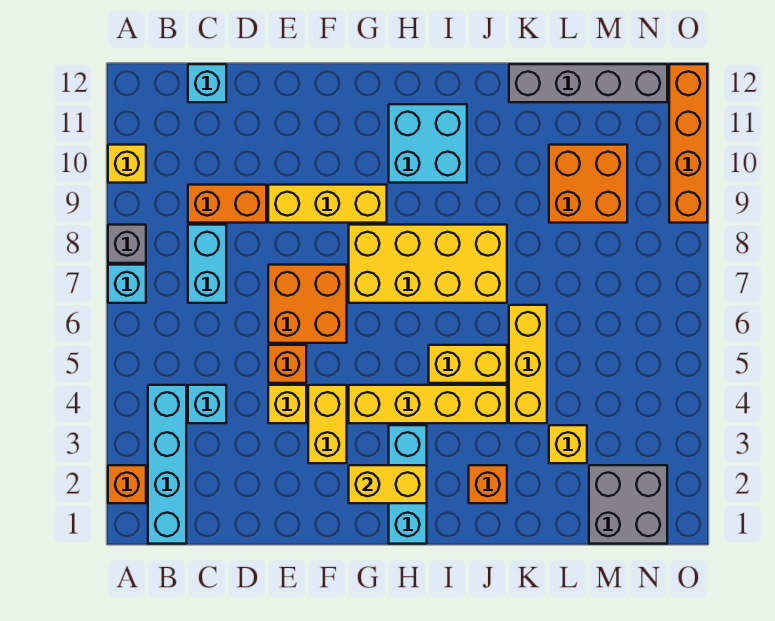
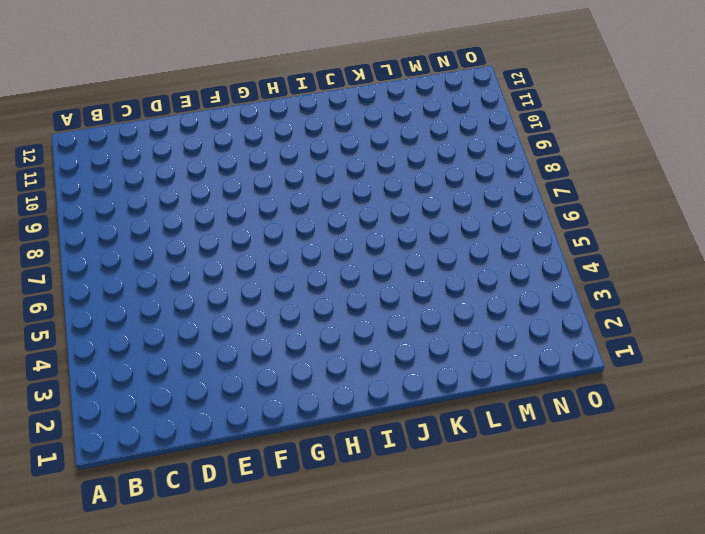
none -> orange brick A2 level 1
none -> cyan brick A7 level 1
none -> grey brick A8 level 1

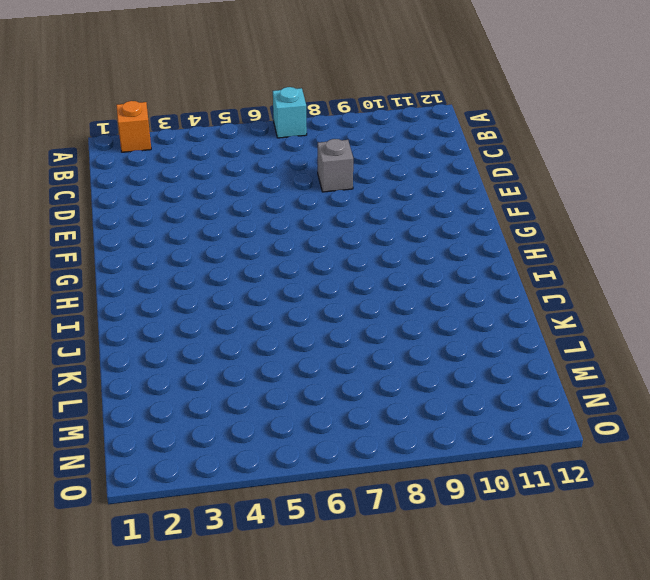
grey brick D8 level 1 -> grey brick A8 level 1
none -> yellow brick A10 level 1
none -> cyan brick B1:B4 level 1
none -> cyan brick C4 level 1

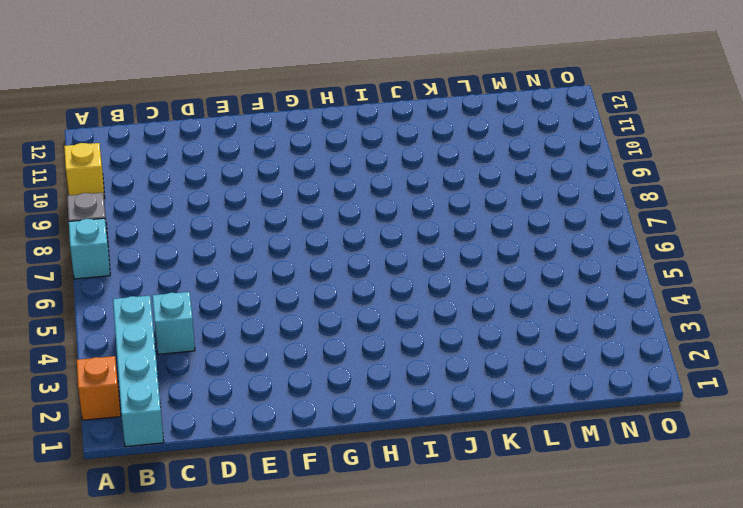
none -> cyan brick C7:C8 level 1
none -> orange brick C9:D9 level 1
none -> cyan brick C12 level 1

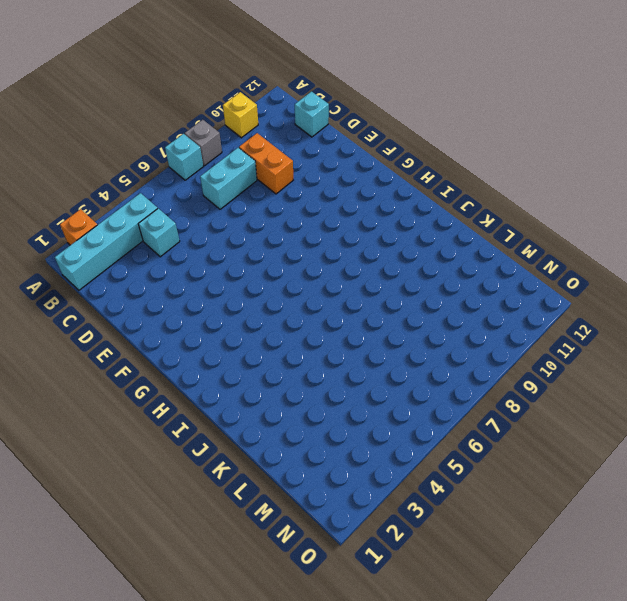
none -> yellow brick E4 level 1
none -> orange brick E5 level 1
none -> orange brick E6:F7 level 1

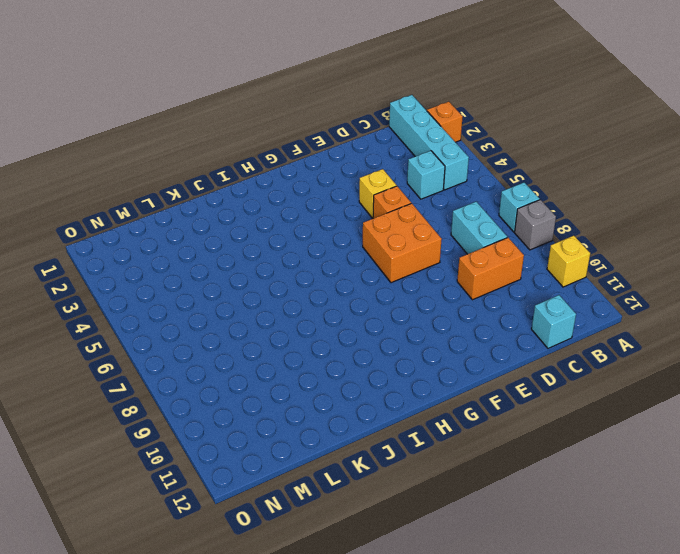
none -> yellow brick E9:G9 level 1
none -> yellow brick F3:F4 level 1
none -> yellow brick G4:J4 level 1

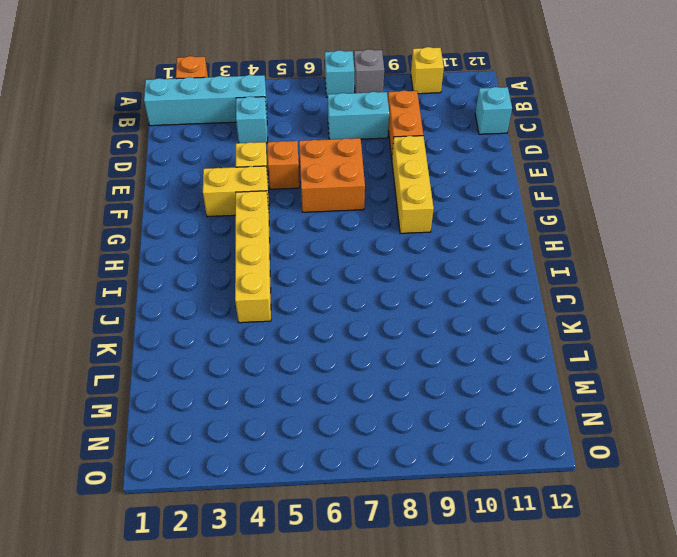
none -> yellow brick G7:J8 level 1
none -> cyan brick H1:H3 level 1
none -> cyan brick H10:I11 level 1

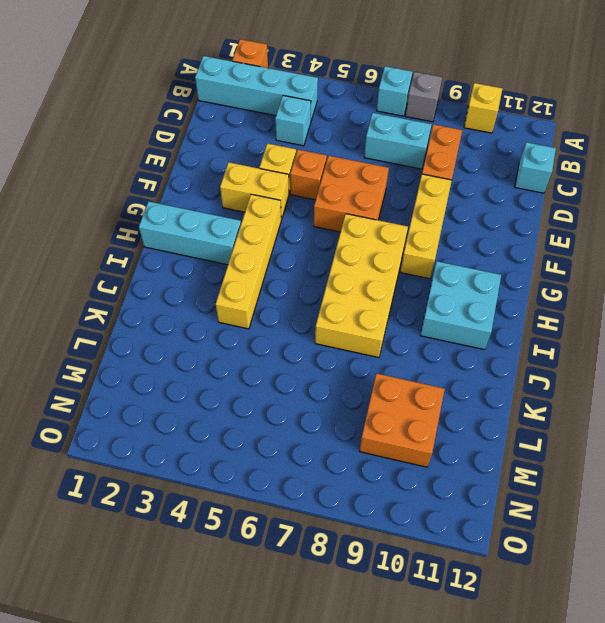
none -> yellow brick I5:J5 level 1
none -> orange brick J2 level 1
none -> yellow brick K4:K6 level 1

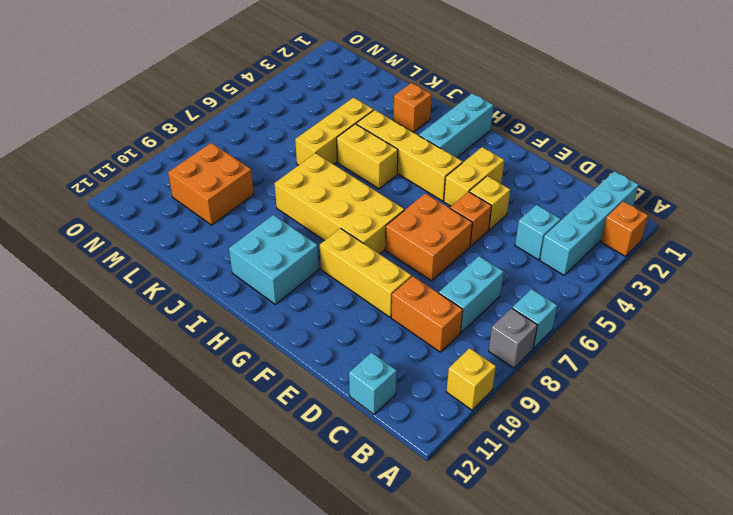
none -> grey brick K12:N12 level 1
none -> yellow brick L3 level 1
none -> grey brick M1:N2 level 1

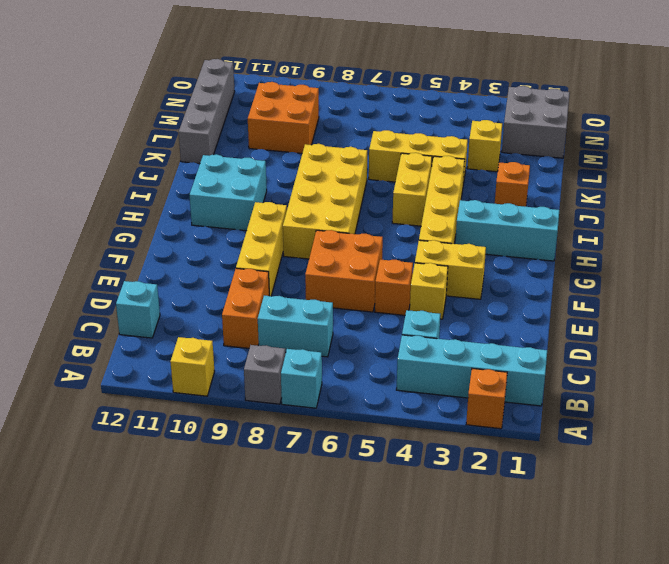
none -> orange brick O9:O12 level 1
none -> yellow brick G2:H2 level 2

